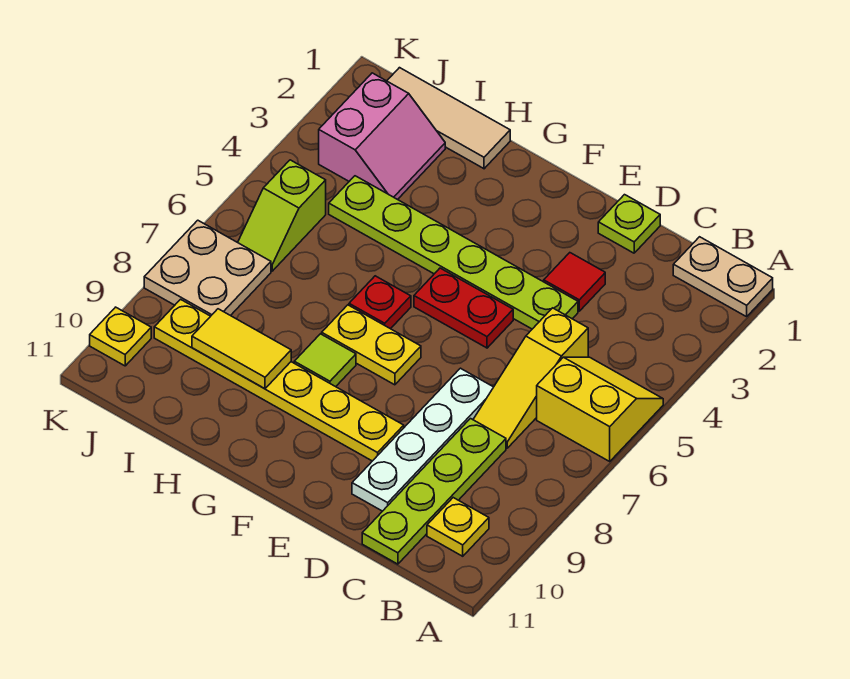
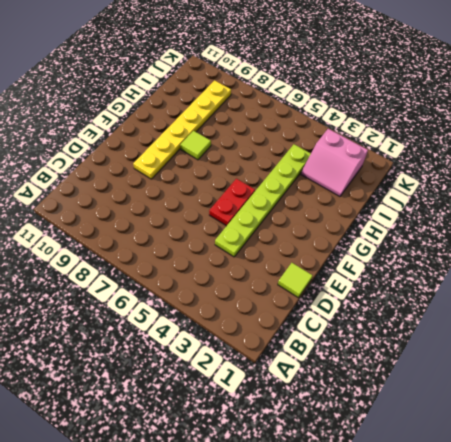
lime tile D1 level 1 -> lime plate D1 level 1
none -> tan plate A1:B1 level 1
none -> yellow slope A5:B6 level 1 top 6
none -> yellow plate B10 level 1

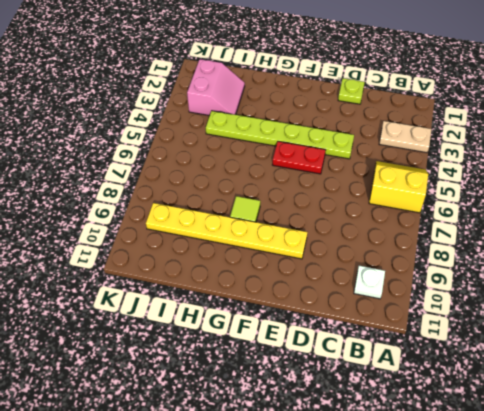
tan plate A3:B3 level 1 -> tan plate A1:B1 level 1
white plate B10 level 1 -> yellow plate B10 level 1
none -> yellow slope C5:C7 level 1 top 5
none -> lime plate C8:C11 level 1
none -> red tile D3 level 1

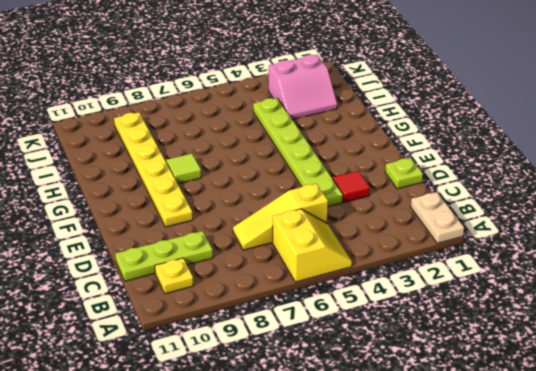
lime plate C9:C11 level 1 -> lime plate C8:C11 level 1
none -> white plate D7:D10 level 1
none -> red plate E5:F5 level 1
none -> yellow plate F7:G7 level 1

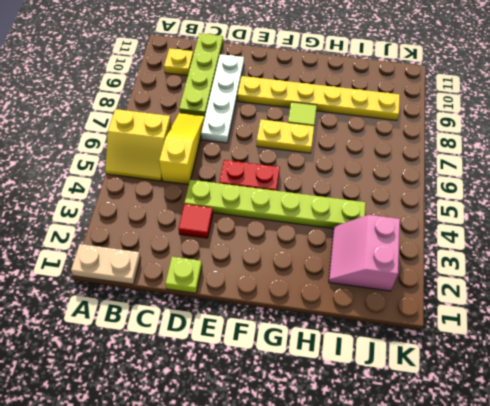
none -> red plate G6 level 1
none -> tan tile H1:J1 level 1
none -> lime slope J5:J6 level 1 top 5

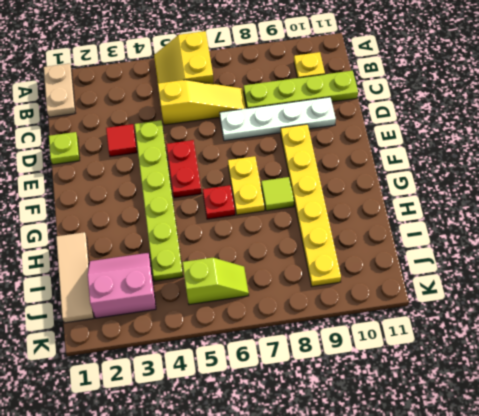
none -> tan plate J7:K8 level 1
none -> yellow plate K10 level 1
none -> yellow tile H9:I9 level 2

